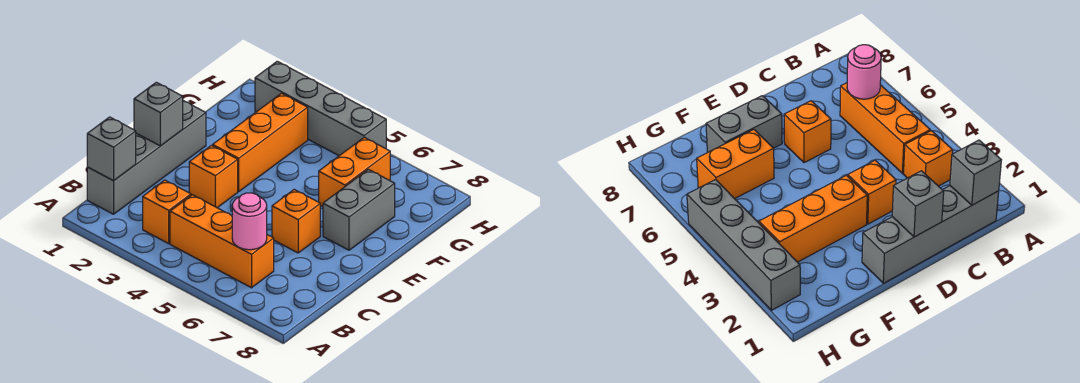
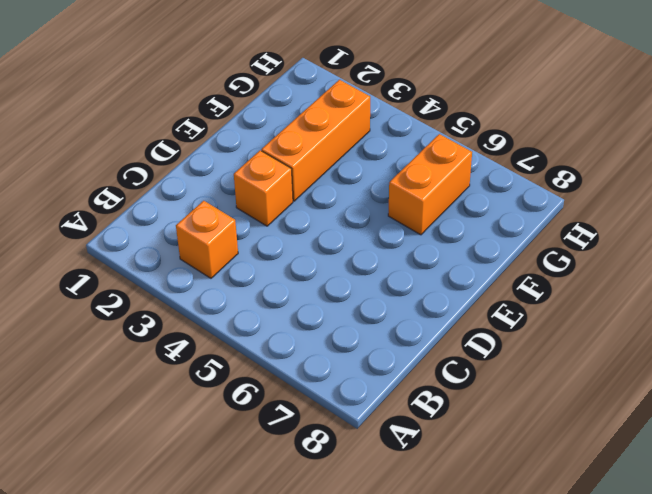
none -> grey brick B1:E1 level 1
none -> orange brick B4:B6 level 1
none -> orange brick D6 level 1

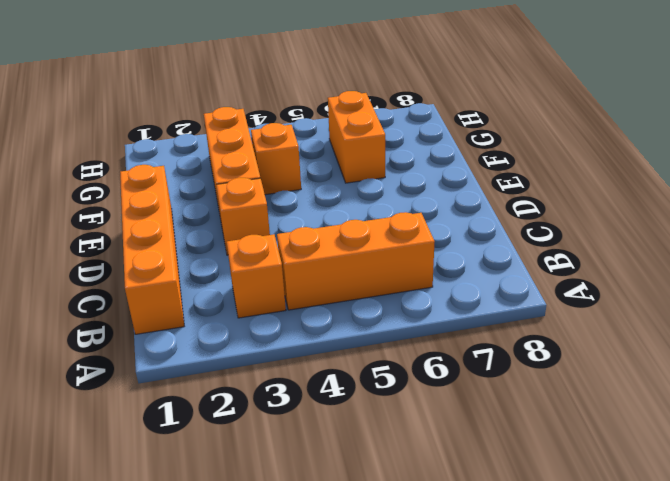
orange brick B1:E1 level 1 -> grey brick B1:E1 level 1
orange brick F4 level 1 -> orange brick D6 level 1
none -> grey brick E7:F7 level 1
none -> grey brick H2:H5 level 1
none -> grey brick B1 level 2

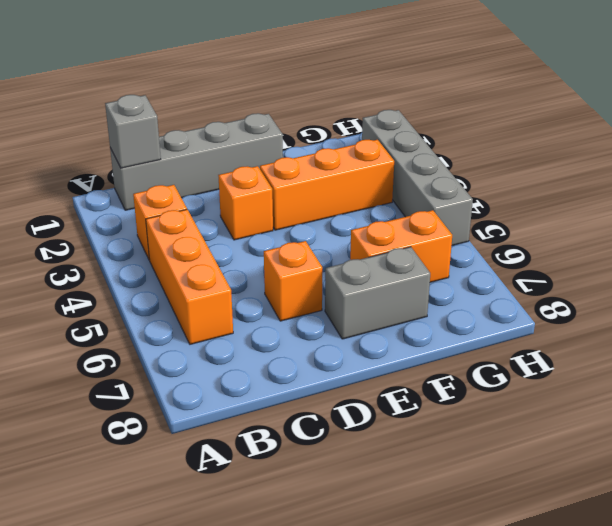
none -> pink round brick B6 level 2
none -> grey brick D1 level 2

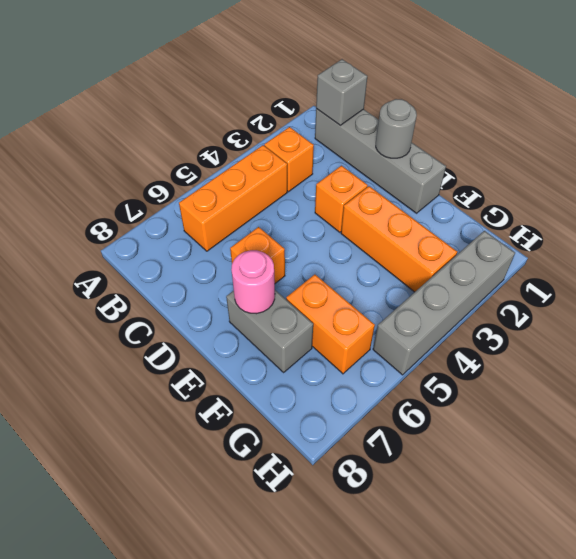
grey round brick D1 level 2 -> grey brick D1 level 2
pink round brick E7 level 2 -> pink round brick B6 level 2

